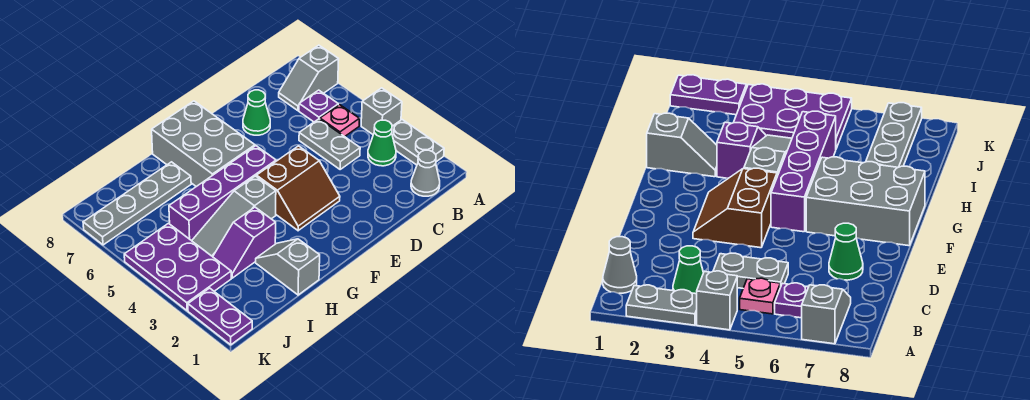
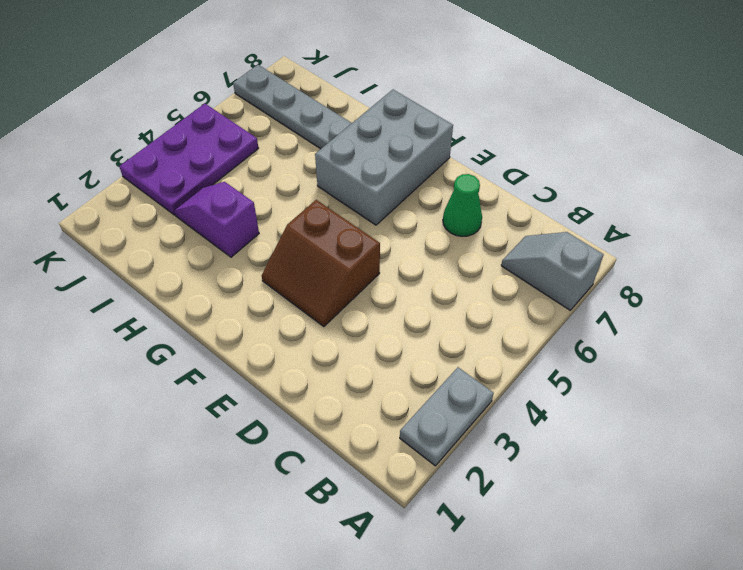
none -> grey brick A4 level 1
none -> grey cone B1 level 1
none -> green cone B3 level 1

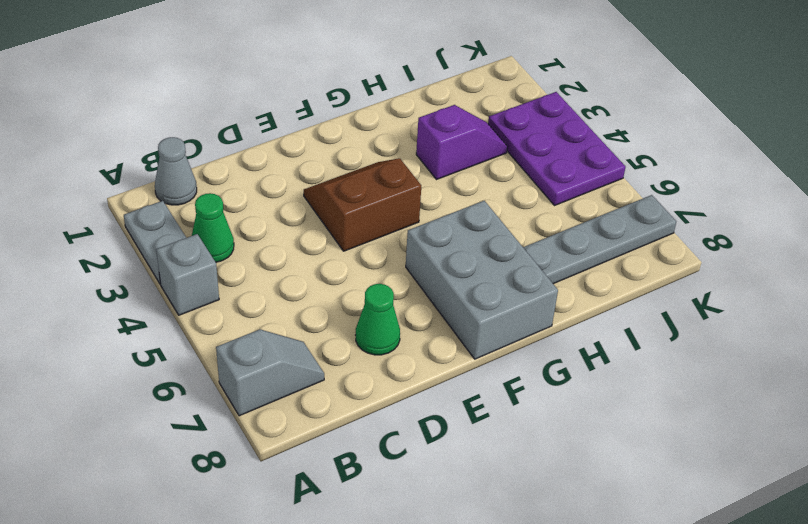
none -> pink plate B5 level 1
none -> purple plate B6 level 1
none -> grey plate C4:C5 level 1

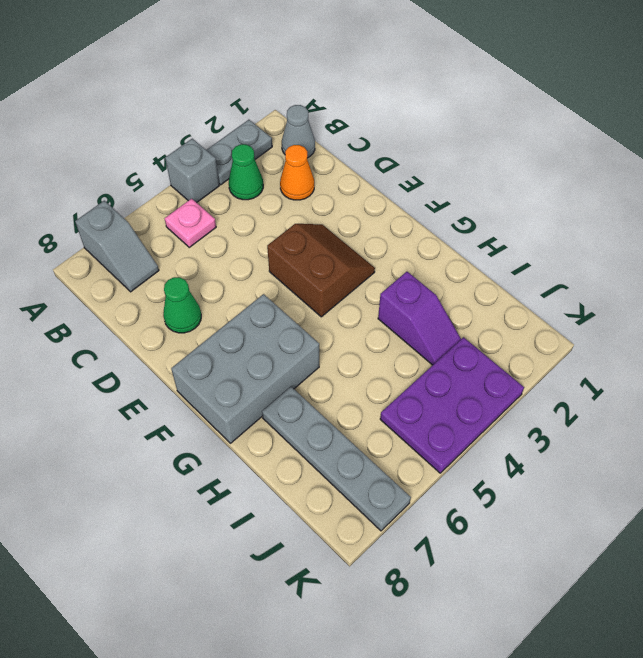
orange cone C2 level 1 -> none
none -> purple plate B6 level 1
none -> grey plate C4:C5 level 1
none -> purple brick F5:I5 level 1

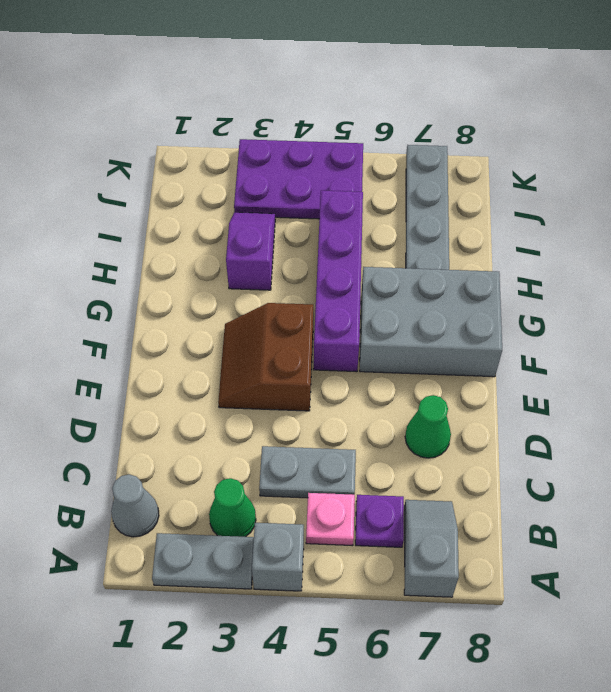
none -> grey slope G4:I4 level 1 top G
none -> grey slope H1:H2 level 1 top 1
none -> purple plate K1:K2 level 1

